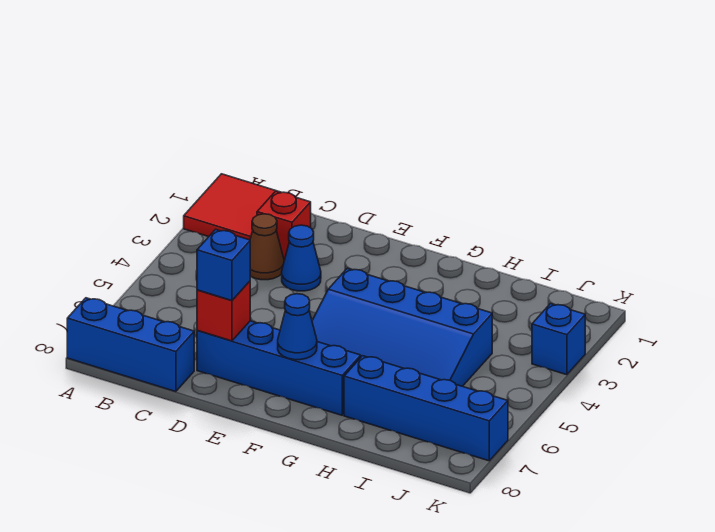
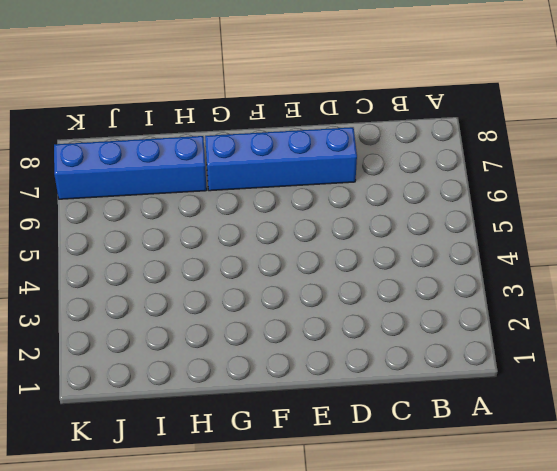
none -> red tile A1:B2 level 1
none -> blue brick A8:C8 level 1
none -> red brick C2 level 1

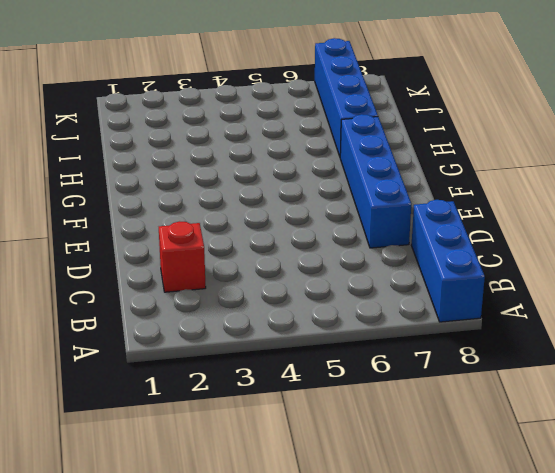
none -> red tile A1:B2 level 1
none -> brown cone C3 level 1
none -> blue cone D3 level 1

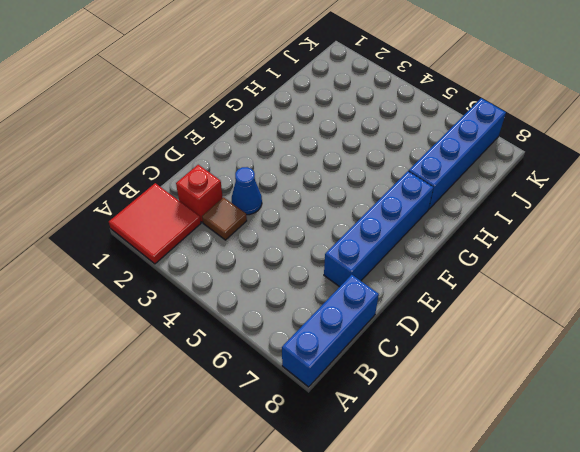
brown tile C3 level 1 -> brown cone C3 level 1
none -> blue slope F4:I6 level 1 top 4
none -> blue brick K3 level 1
none -> red brick D7 level 2

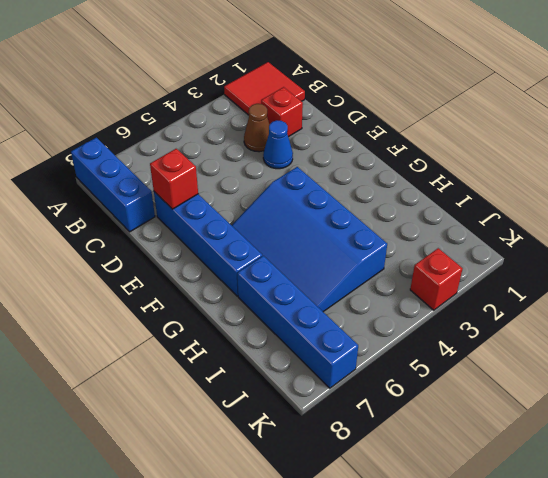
red brick K3 level 1 -> blue brick K3 level 1
none -> blue cone F7 level 2
none -> blue brick D7 level 3

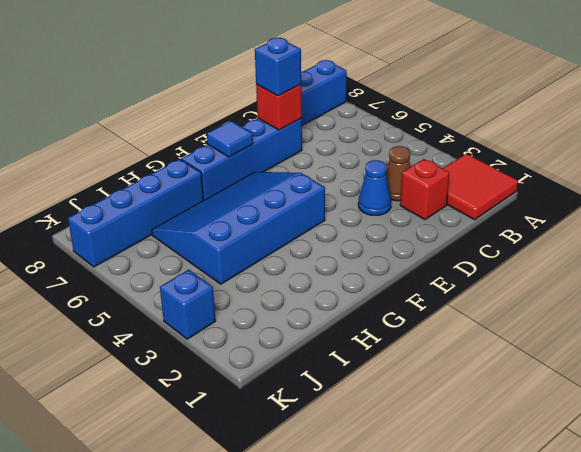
blue tile F7 level 2 -> blue cone F7 level 2

